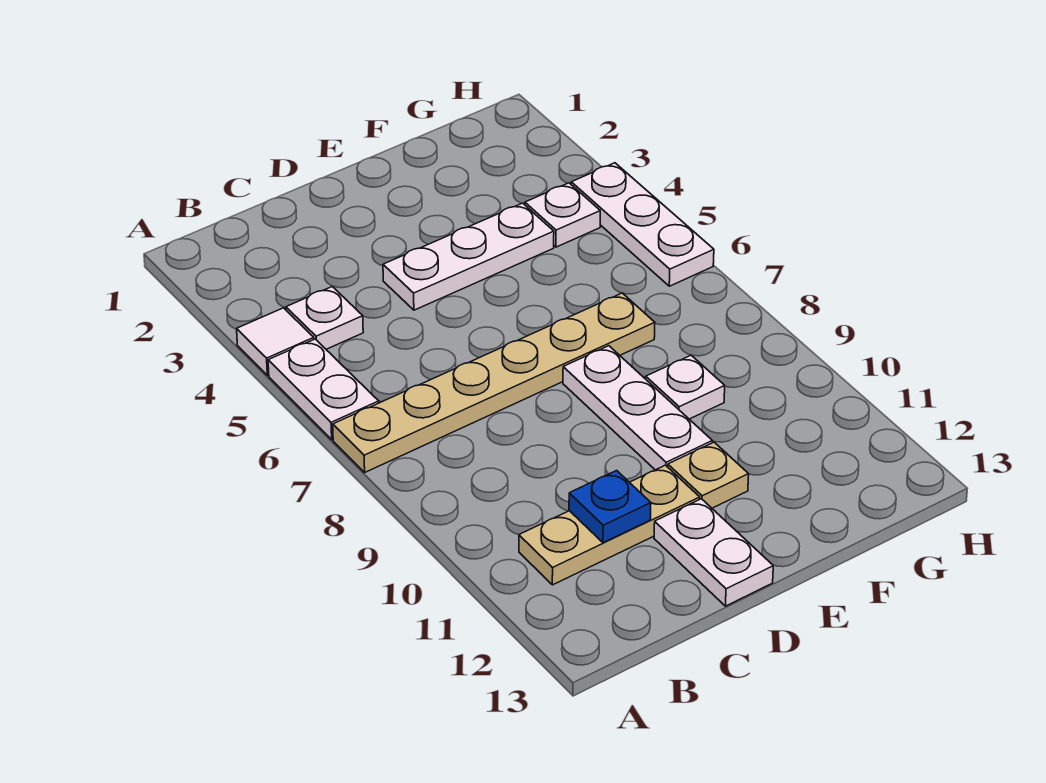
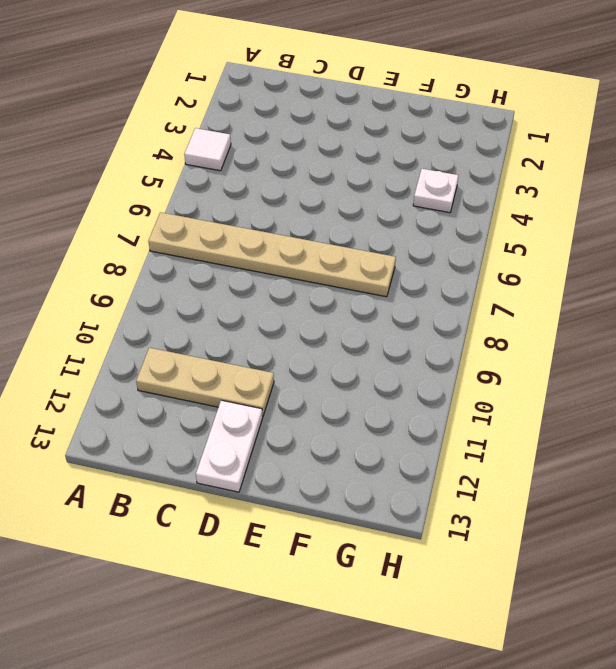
none -> white plate A5:A6 level 1
none -> white plate B4 level 1
none -> white plate D4:F4 level 1

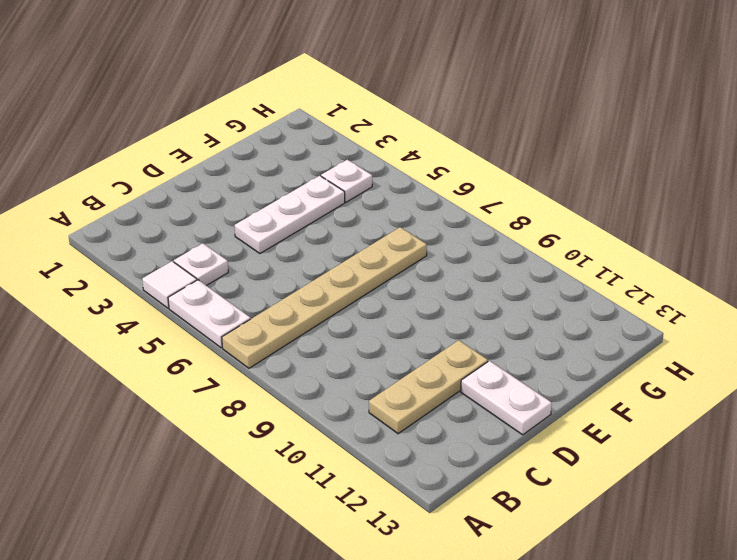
none -> white plate E8:E10 level 1
none -> tan plate E11 level 1
none -> white plate F9 level 1

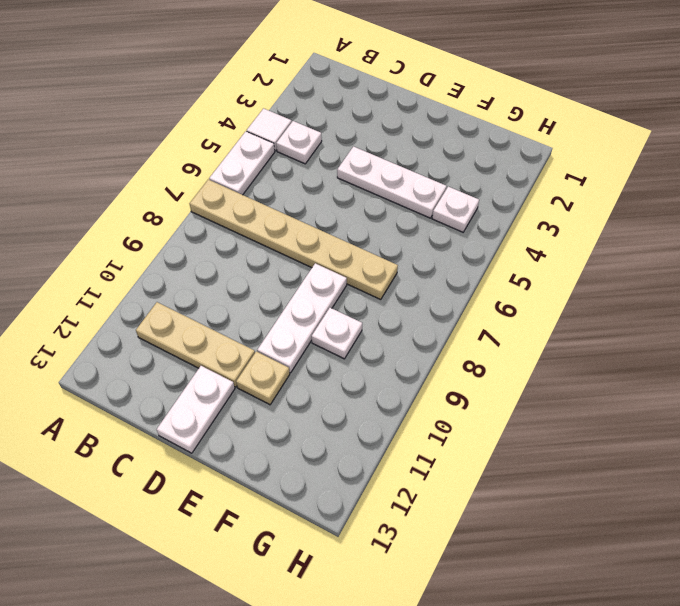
none -> white plate H4:H6 level 1
none -> blue plate C11 level 2

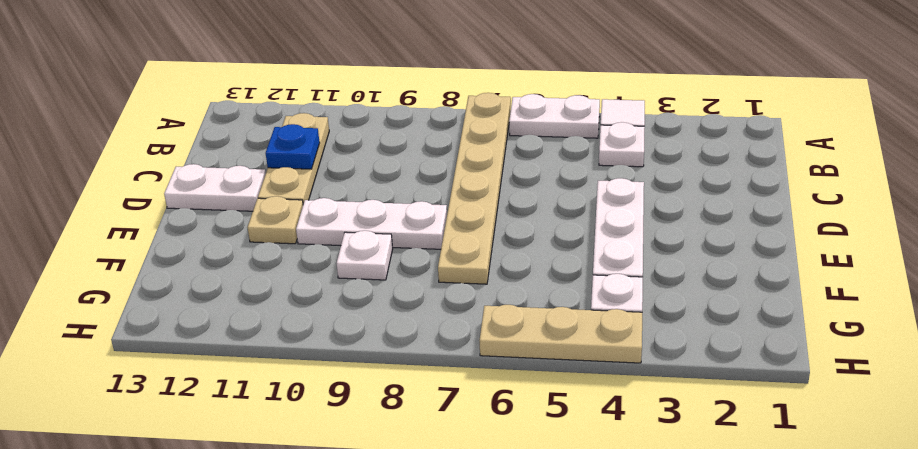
tan plate H4:H6 level 1 -> white plate H4:H6 level 1

